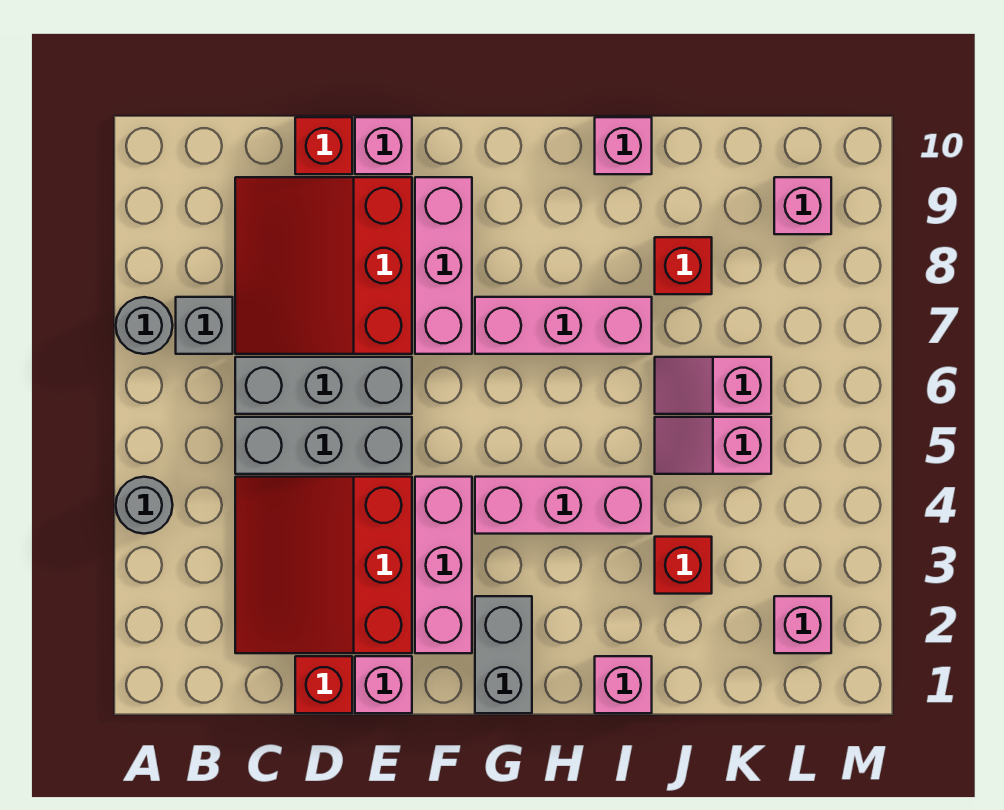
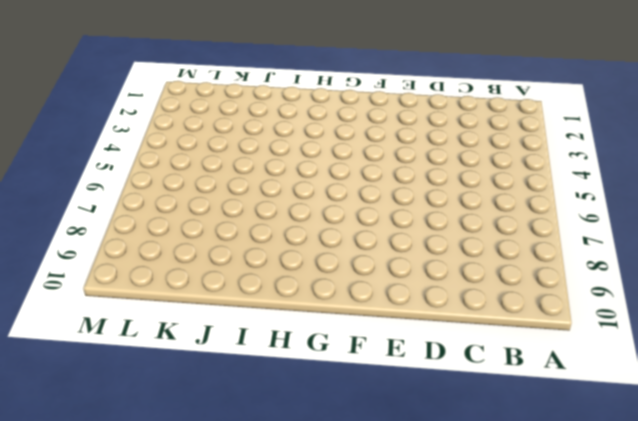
none -> grey round brick A4 level 1
none -> grey round brick A7 level 1
none -> grey brick B7 level 1

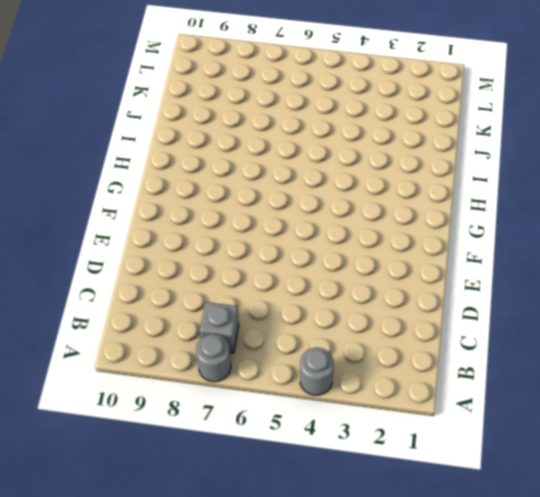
none -> red slope C2:E4 level 1 top E
none -> grey brick C5:E5 level 1
none -> grey brick C6:E6 level 1

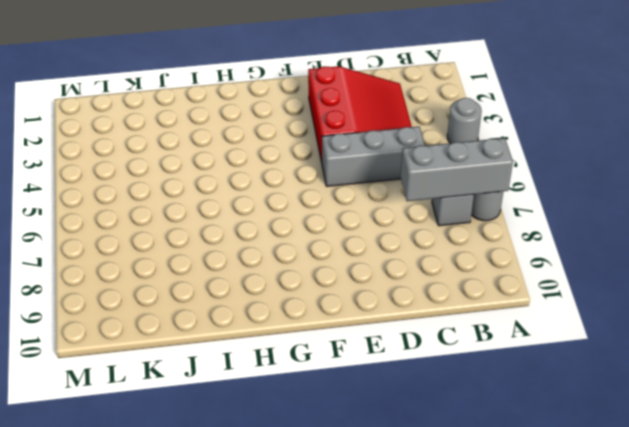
grey brick A7:C7 level 2 -> grey brick C6:E6 level 1
none -> red slope C7:E9 level 1 top E
none -> red brick D1 level 1
none -> red brick D10 level 1

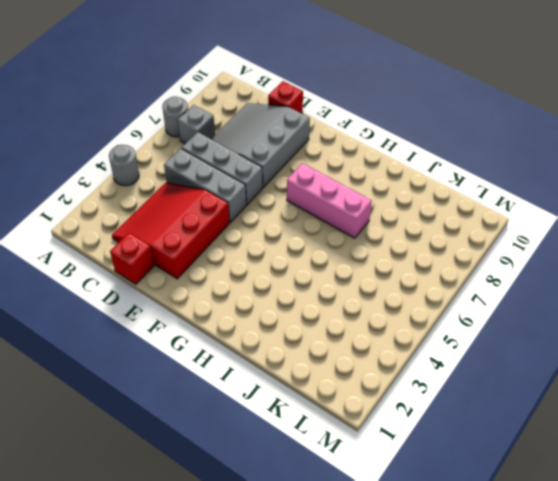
grey slope C7:E9 level 1 top E -> red slope C7:E9 level 1 top E
none -> pink brick E1 level 1
none -> pink brick E10 level 1
none -> pink brick F2:F4 level 1

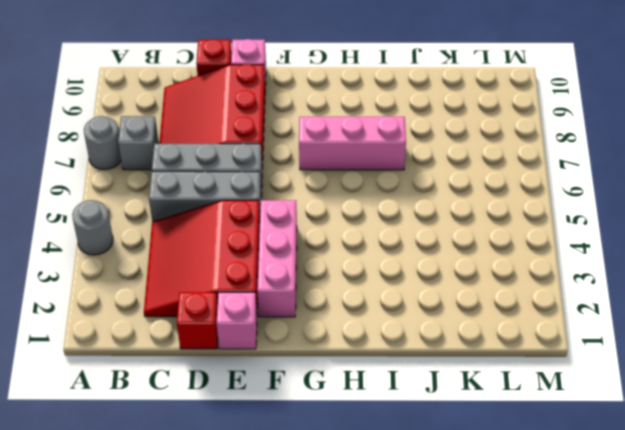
none -> pink brick F7:F9 level 1
none -> grey brick G1:G2 level 1
none -> pink brick G4:I4 level 1

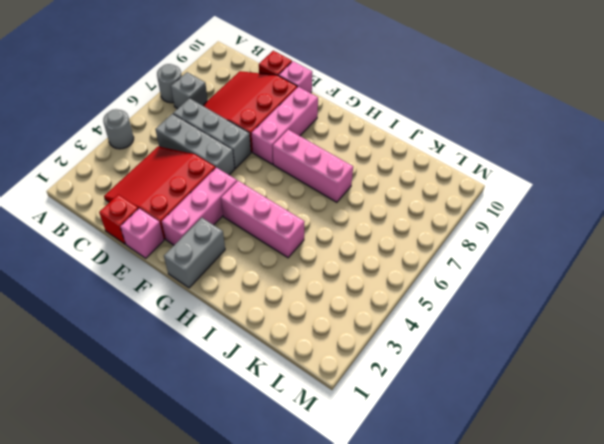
none -> pink brick I1 level 1
none -> pink brick I10 level 1
none -> red brick J3 level 1

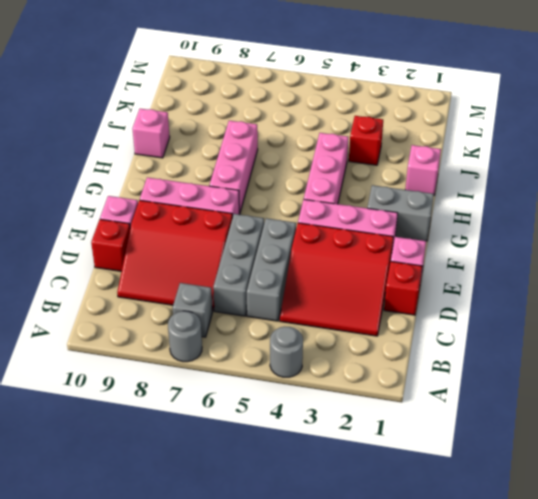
none -> pink slope J5:K5 level 1 top K
none -> pink slope J6:K6 level 1 top K
none -> red brick J8 level 1

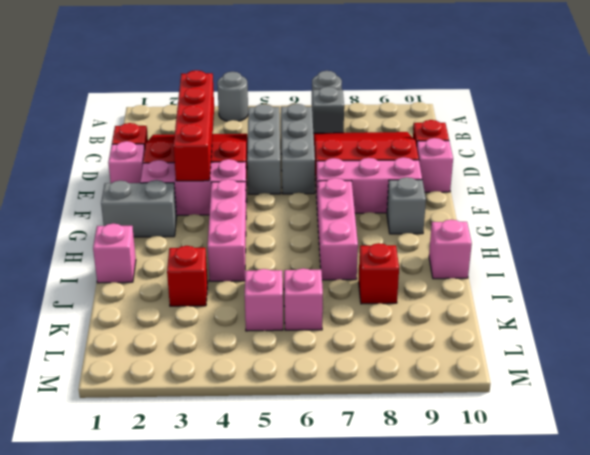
red brick C3:F3 level 2 -> none
grey brick G9 level 1 -> none
none -> pink brick L2 level 1
none -> pink brick L9 level 1

